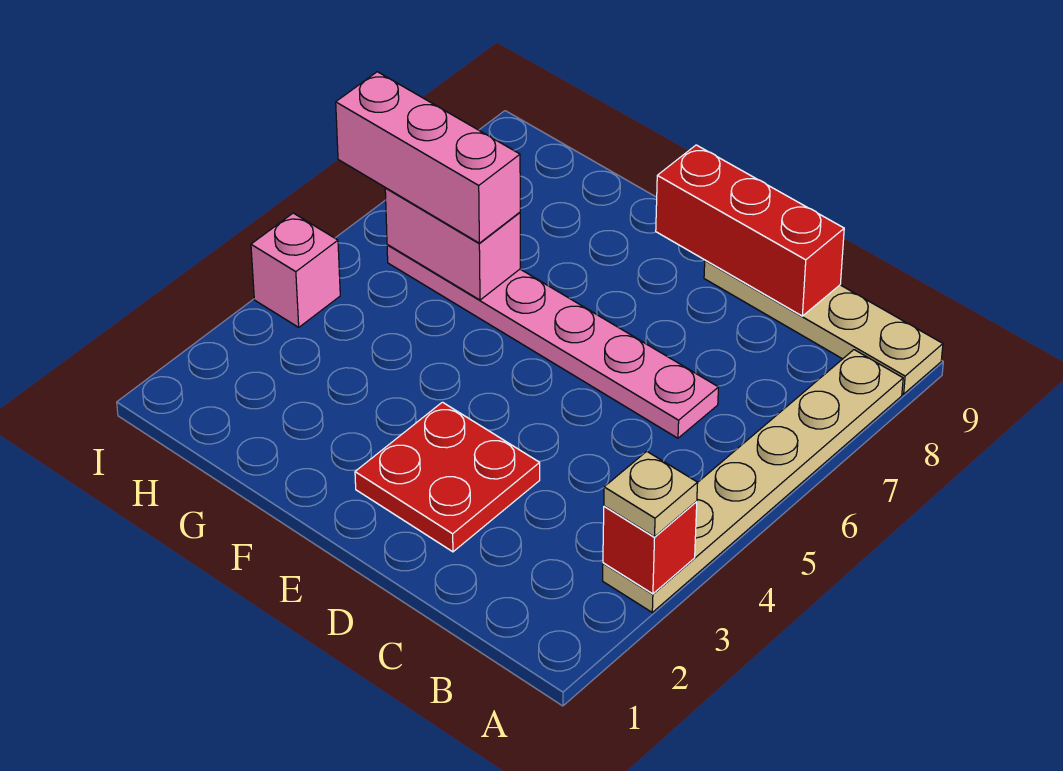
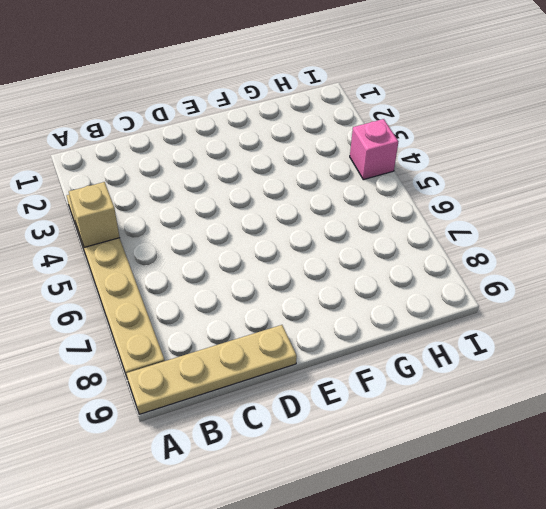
tan brick A4 level 2 -> none
none -> pink plate C6:H6 level 1
none -> red plate D2:E3 level 1

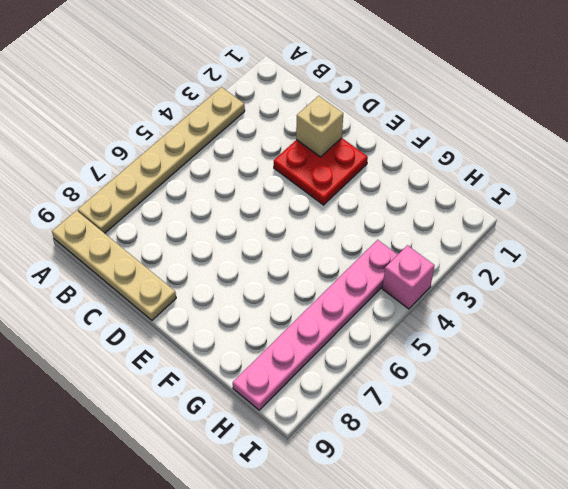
tan brick D2 level 2 -> none
pink plate H4:H9 level 1 -> pink plate C6:H6 level 1
none -> red brick A3 level 2
none -> red brick C9:E9 level 2

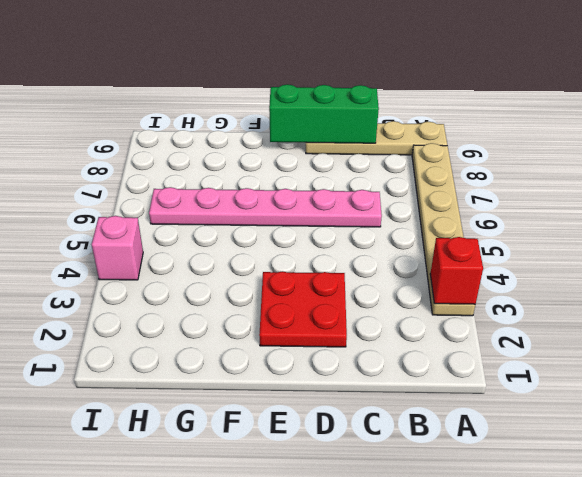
green brick C9:E9 level 2 -> red brick C9:E9 level 2
none -> pink brick G6:H6 level 2
none -> tan plate A3 level 3

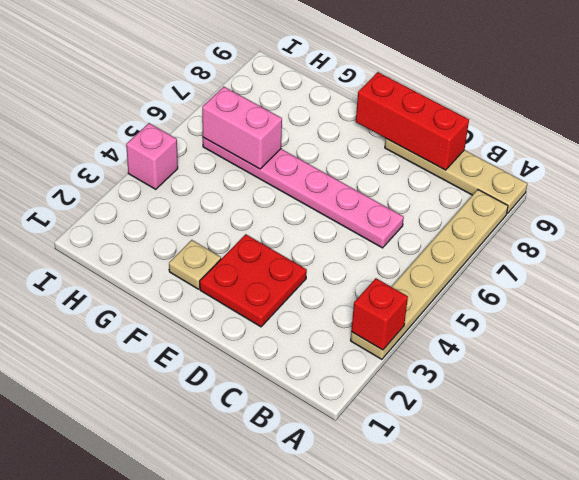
tan plate F2 level 1 -> tan plate A3 level 3
none -> pink brick G6:I6 level 3

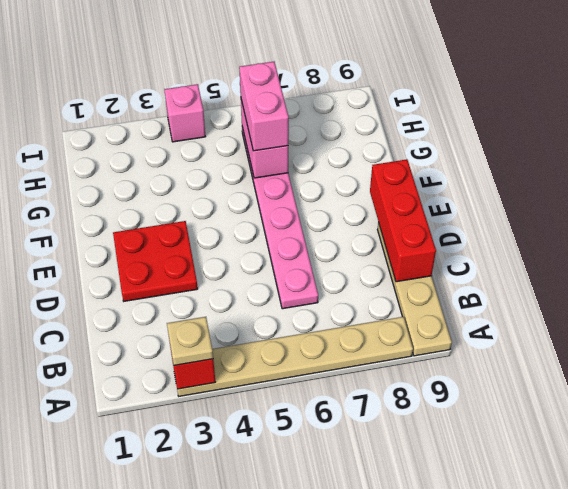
pink brick G6:H6 level 3 -> pink brick G6:I6 level 3

